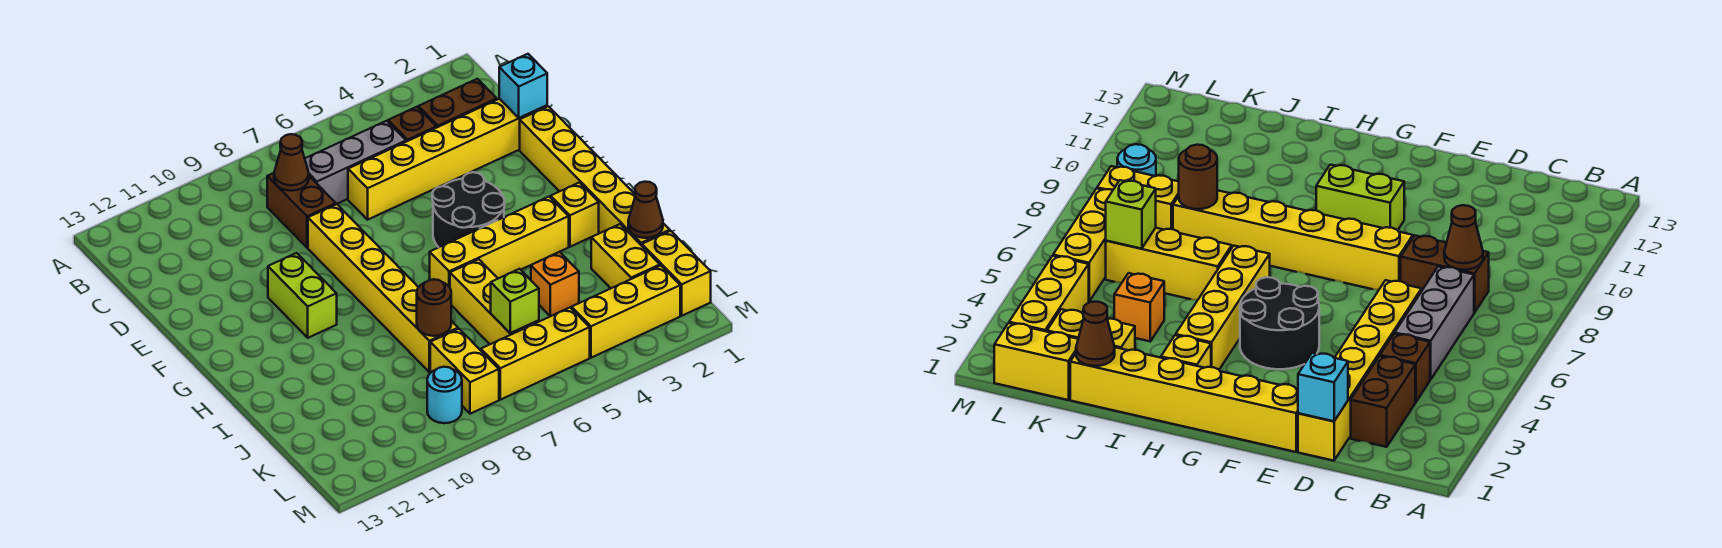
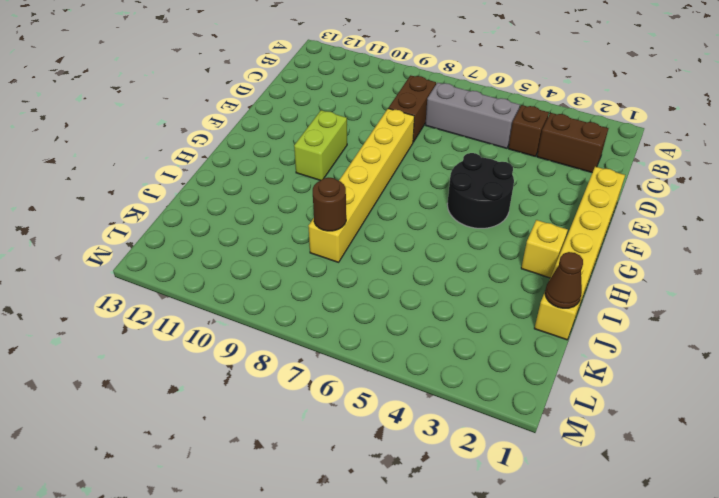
none -> yellow brick D1:D6 level 1
none -> yellow brick H3:H6 level 1
none -> yellow brick I6:K6 level 1

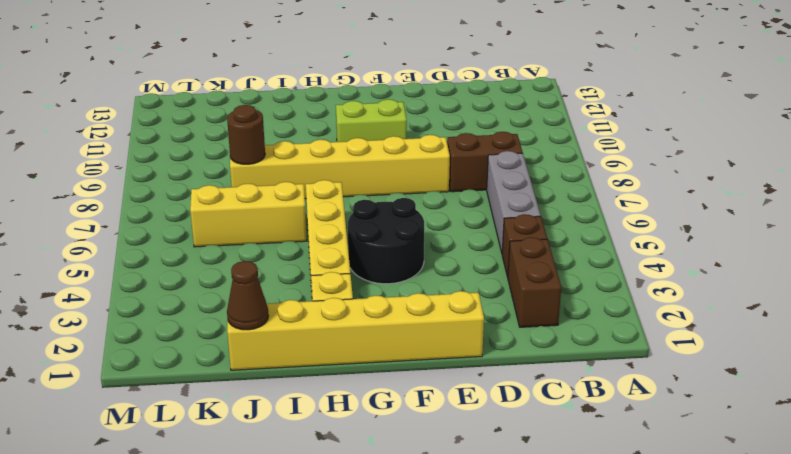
none -> yellow brick D1:D6 level 1
none -> yellow brick J2:K2 level 1
none -> orange brick J4 level 1

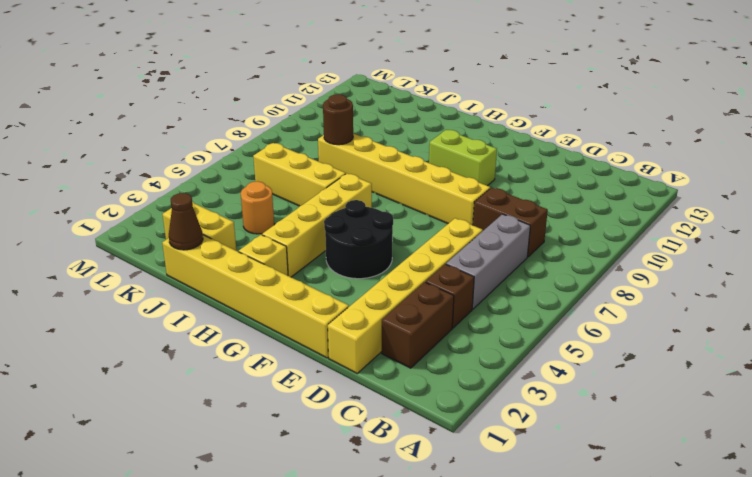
orange round brick J4 level 1 -> orange brick J4 level 1
none -> yellow brick K1:L1 level 1
none -> yellow brick K8:L8 level 1
none -> yellow brick L2:L4 level 1

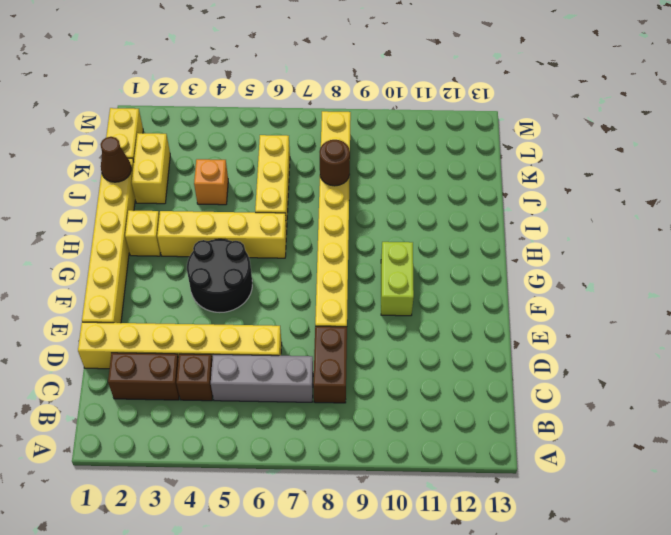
none -> yellow brick L2:L4 level 1
none -> yellow brick L5:L7 level 1
none -> cyan round brick L9 level 1

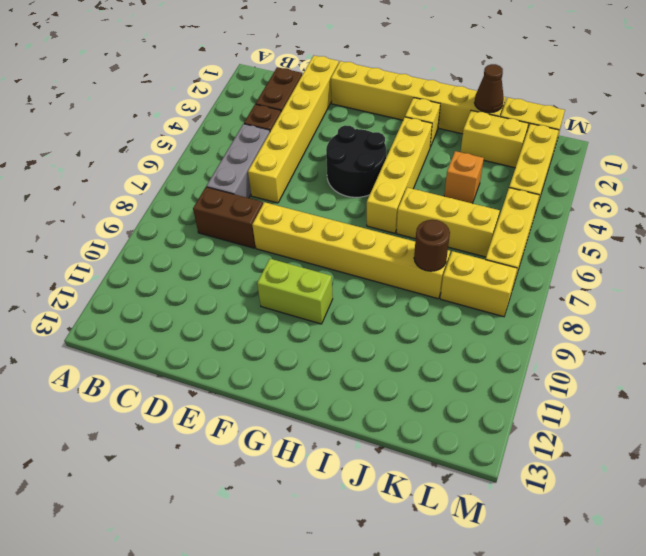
none -> cyan round brick L9 level 1
none -> brown cone C8 level 2
none -> cyan brick D1 level 2

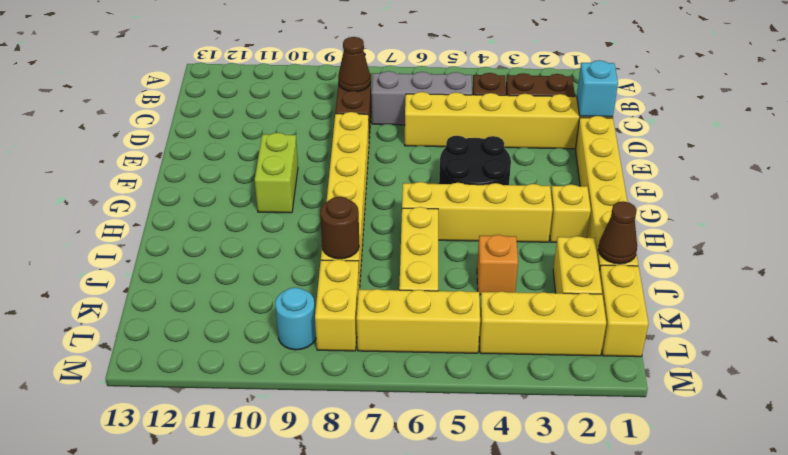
none -> lime brick K6 level 2

